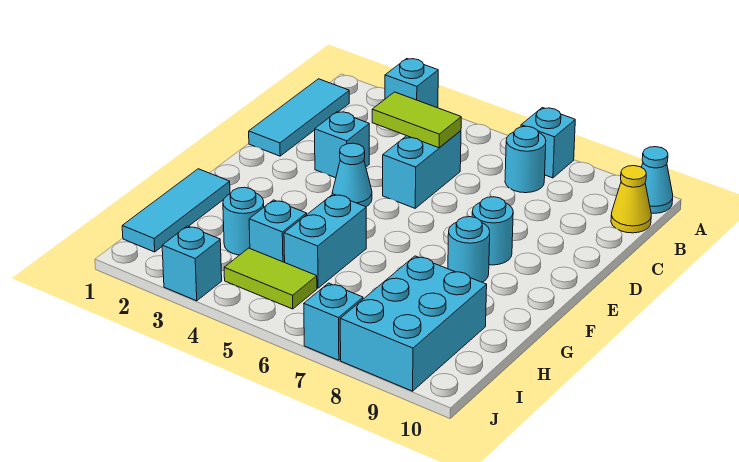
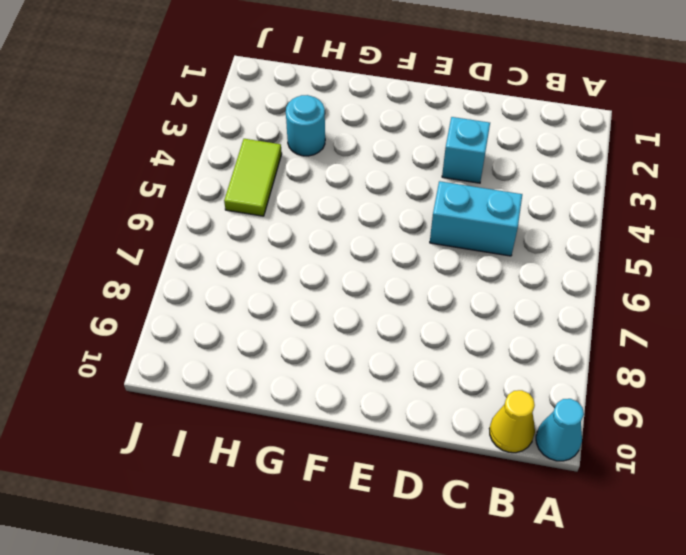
none -> cyan brick A3 level 1
none -> cyan brick A7 level 1
none -> cyan tile B1:D1 level 1

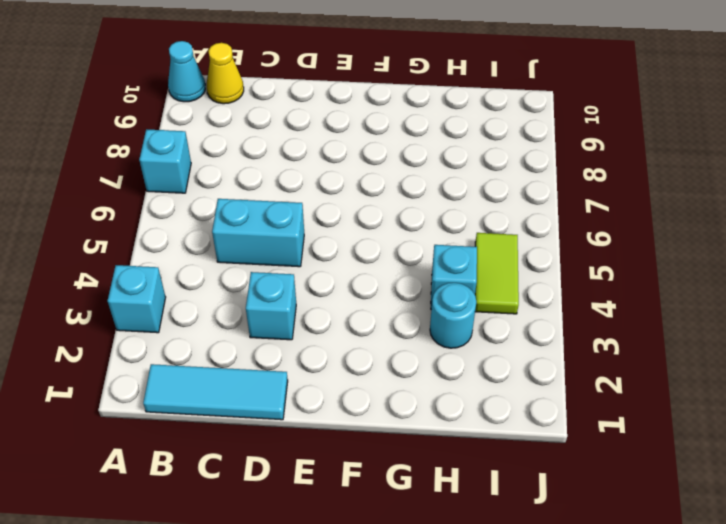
none -> cyan round brick B7 level 1
none -> cyan cone E4 level 1
none -> cyan round brick E8 level 1

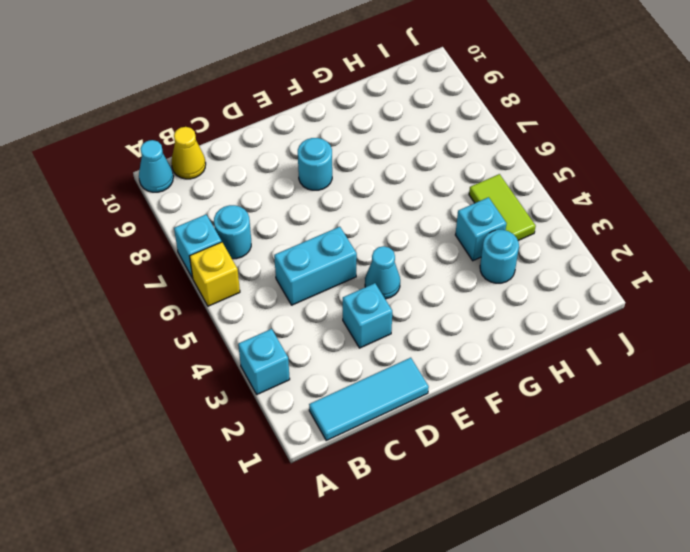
yellow brick A6 level 1 -> none
none -> cyan round brick F8 level 1
none -> cyan tile G1:I1 level 1
none -> cyan brick G5:H5 level 1

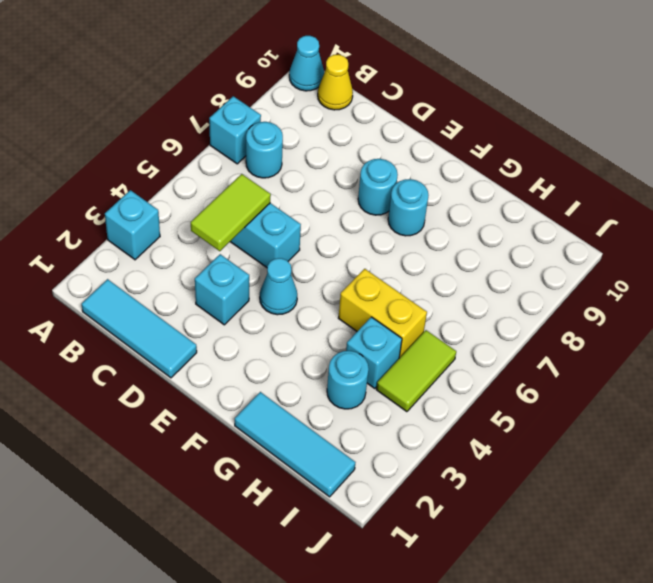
yellow brick G5:H5 level 1 -> cyan brick G5:H5 level 1
none -> cyan brick H8:J9 level 1
none -> cyan brick J3 level 1
none -> cyan brick J7 level 1

